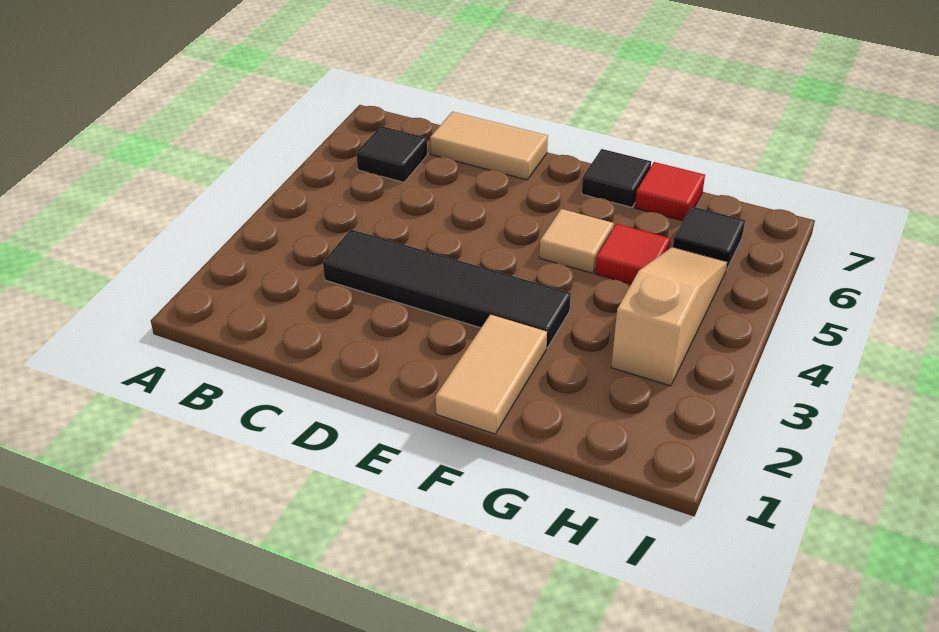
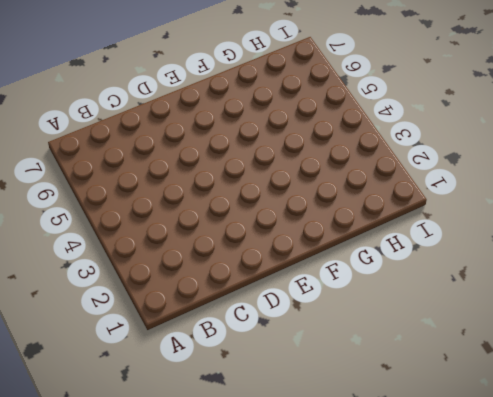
none -> black tile B6 level 1
none -> black tile C3:F3 level 1

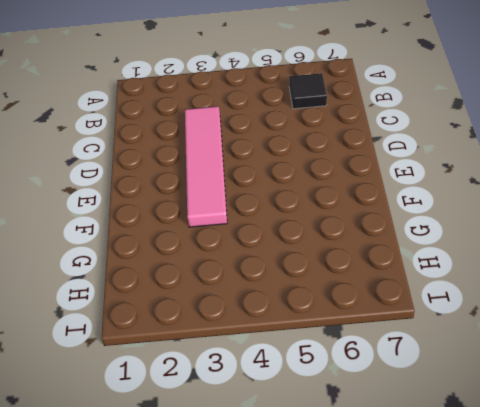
pink tile C3:F3 level 1 -> black tile C3:F3 level 1
none -> tan tile C7:D7 level 1
none -> tan tile F1:F2 level 1

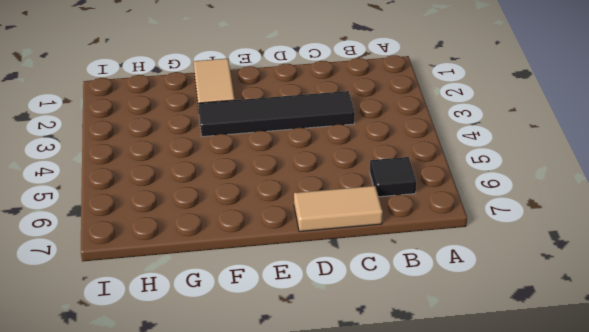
none -> tan tile F5 level 1
none -> black tile F7 level 1

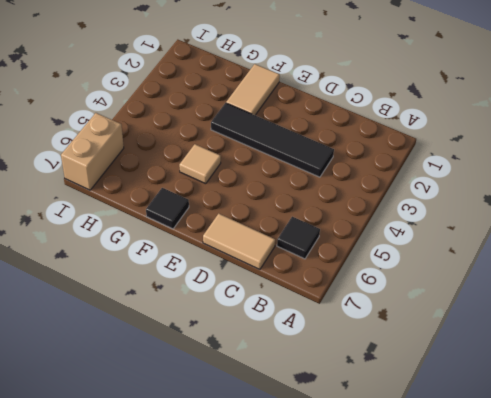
tan brick I6:I7 level 1 -> none
none -> red tile G5 level 1
none -> red tile G7 level 1

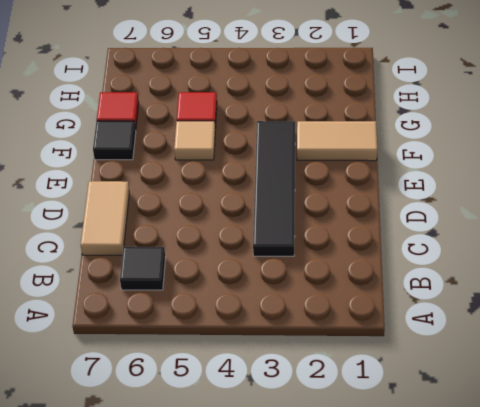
none -> tan slope H3:H5 level 1 top 3
none -> black tile H6 level 1

